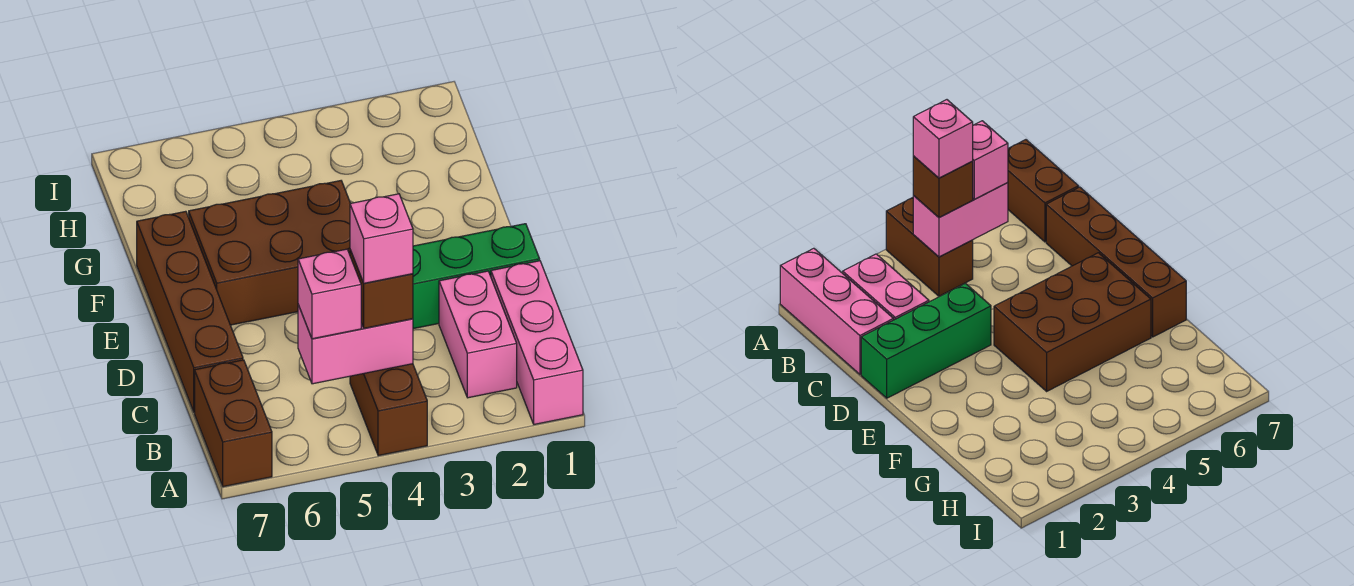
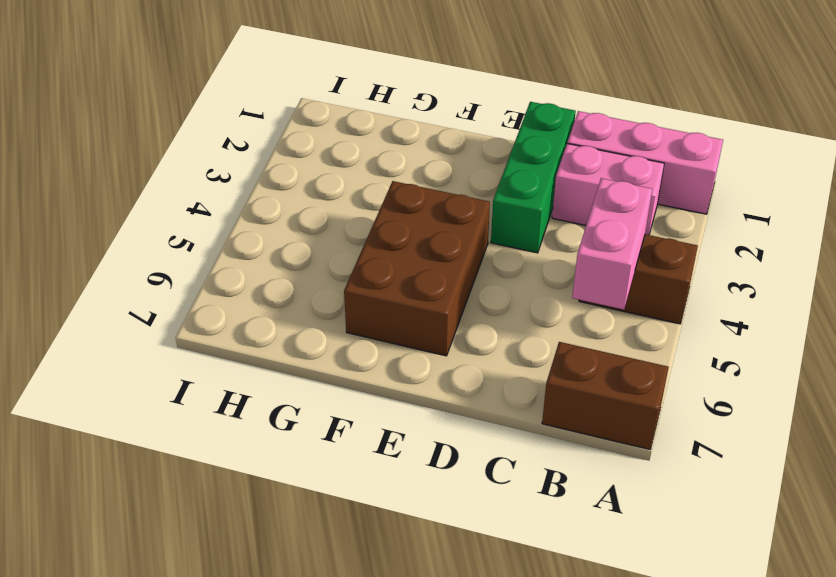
none -> brown brick C7:F7 level 1
none -> brown brick B4 level 3

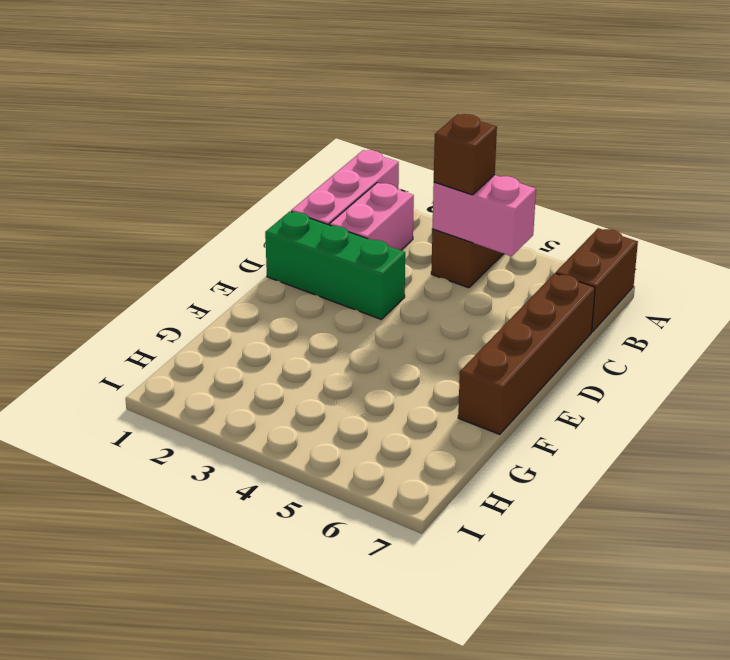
none -> brown brick E4:F6 level 1
none -> pink brick B5 level 3

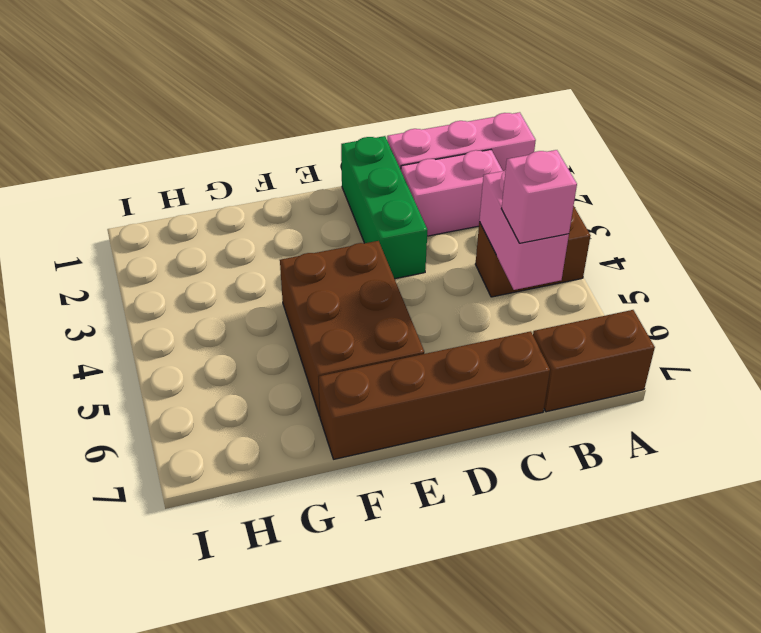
none -> brown brick B4 level 3
none -> pink brick B4 level 4

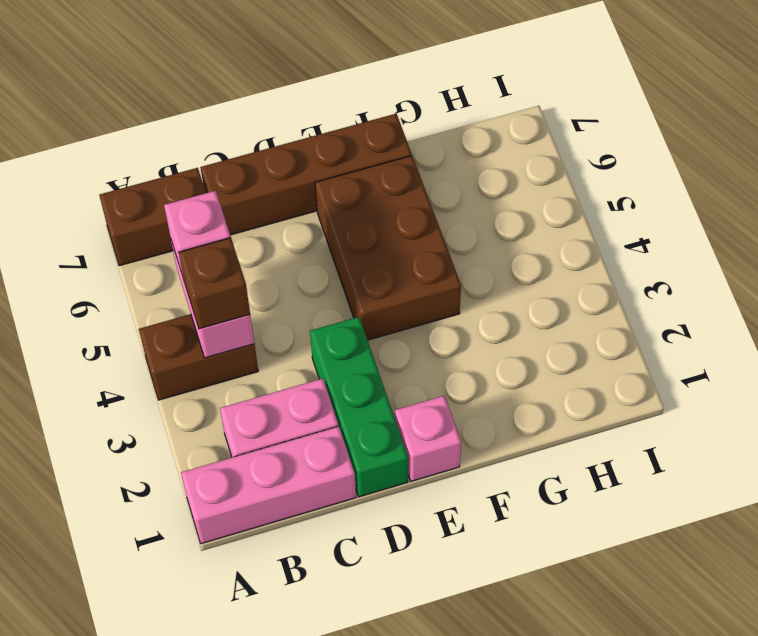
pink brick E1 level 1 -> pink brick B4 level 4

